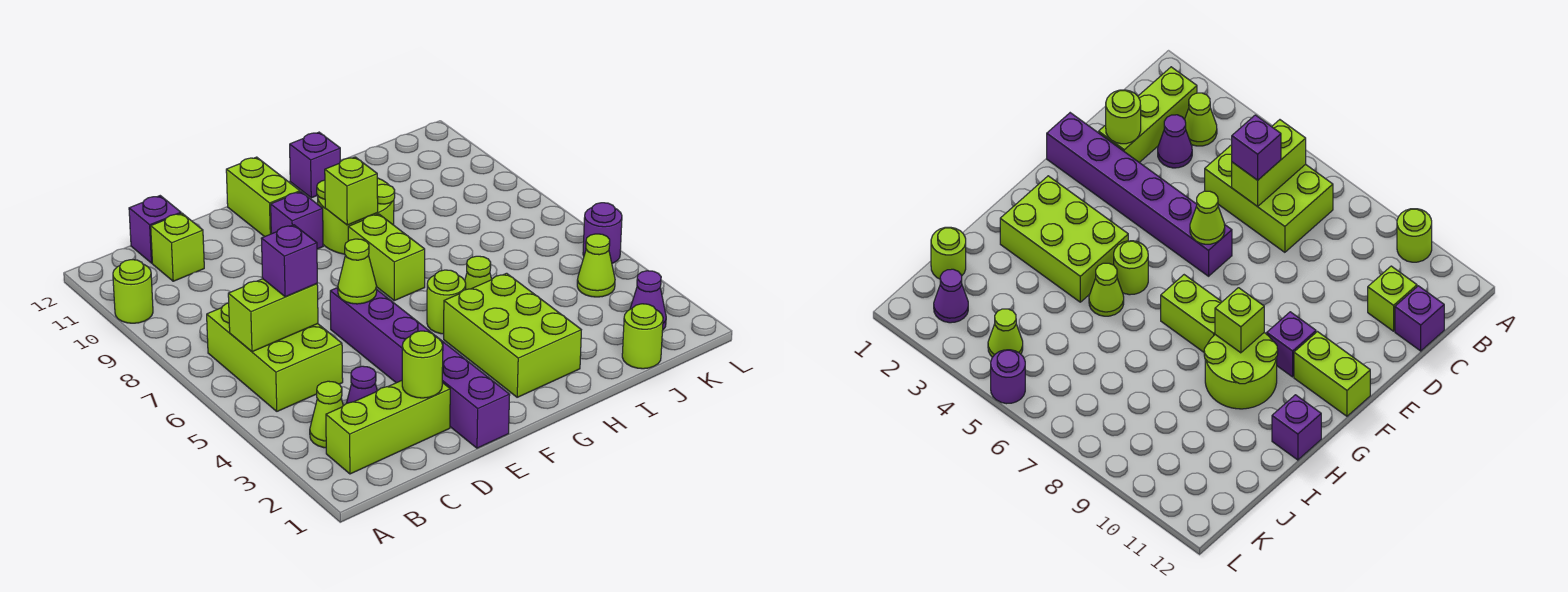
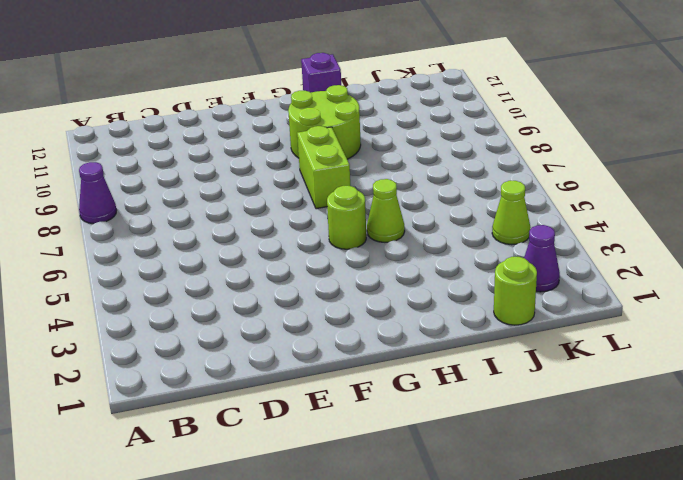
purple cone A8 level 1 -> purple cone C3 level 1
none -> lime round brick A10 level 1
none -> lime brick B2:D2 level 1
none -> lime cone B3 level 1

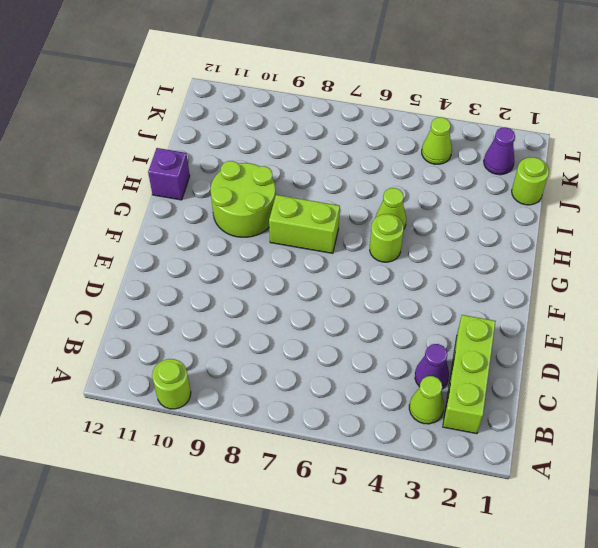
none -> lime brick B5:C7 level 1
none -> lime brick C11 level 1
none -> purple brick C12 level 1

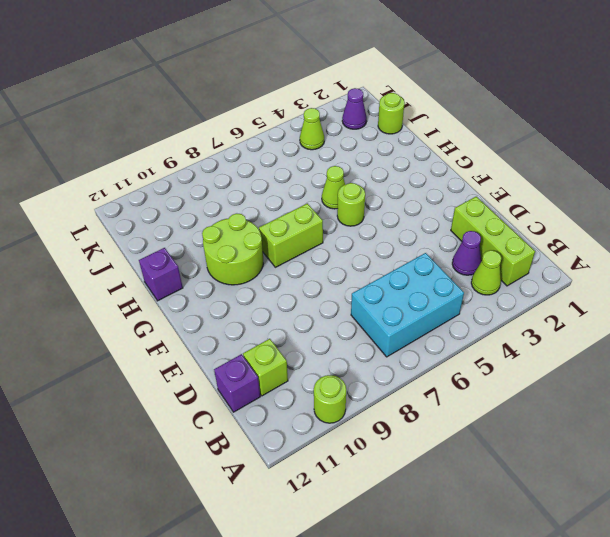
cyan brick B5:C7 level 1 -> lime brick B5:C7 level 1
none -> purple brick E1:E6 level 1
none -> purple brick F10 level 1
none -> lime brick F11:F12 level 1

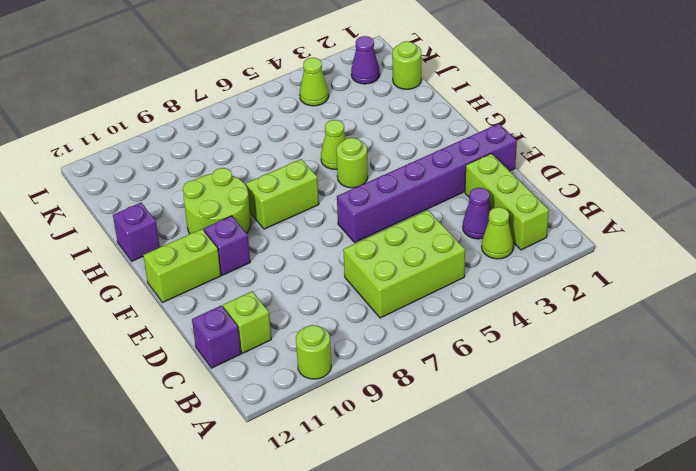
none -> lime brick G2:H4 level 1
none -> purple round brick L5 level 1
none -> lime brick B6:C6 level 2

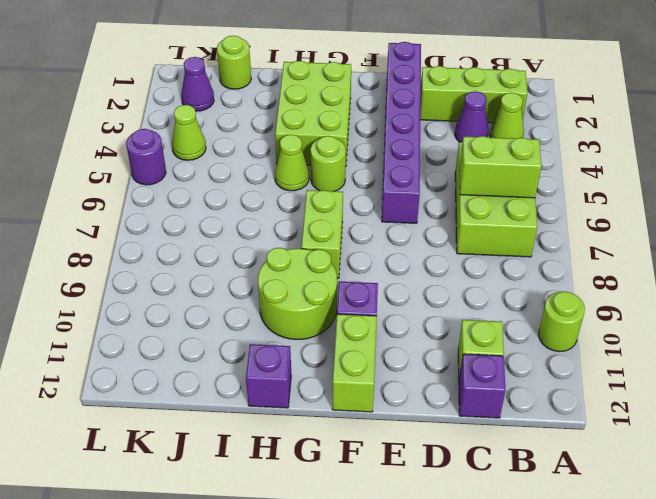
none -> lime round brick D2 level 2
none -> lime cone E6 level 2
none -> lime brick G9 level 2

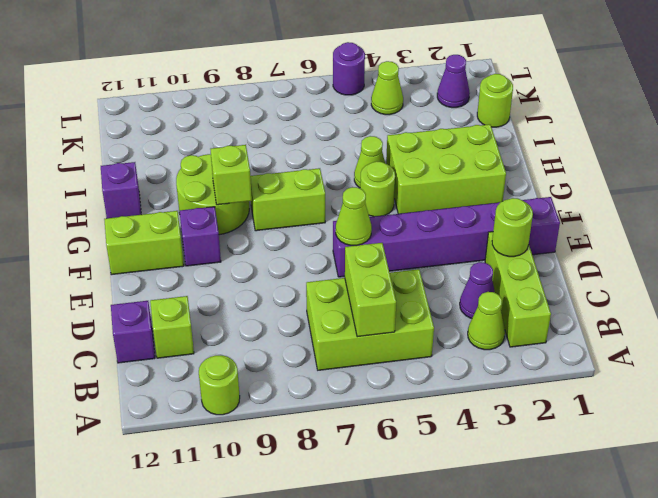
none -> purple brick C6 level 3

